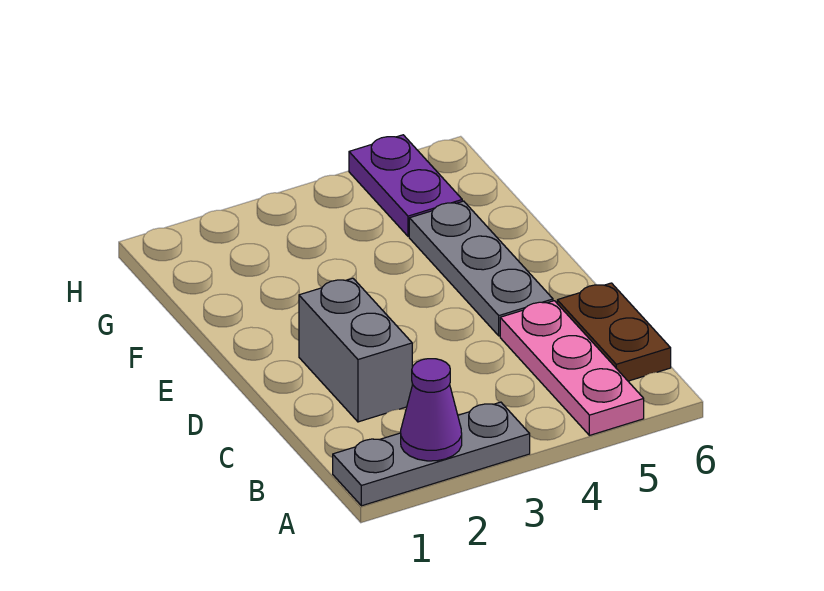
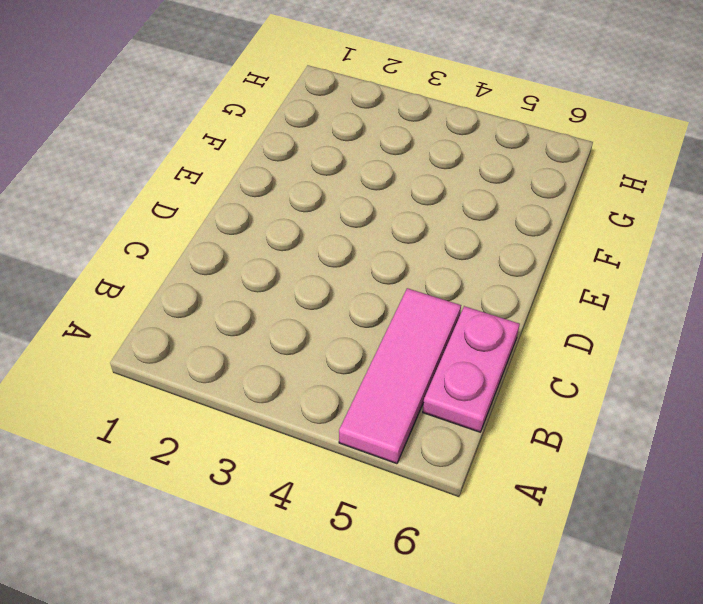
pink tile A5:C5 level 1 -> pink plate A5:C5 level 1
pink plate B6:C6 level 1 -> brown plate B6:C6 level 1
none -> grey plate A1:A3 level 1
none -> grey brick C2:D2 level 1

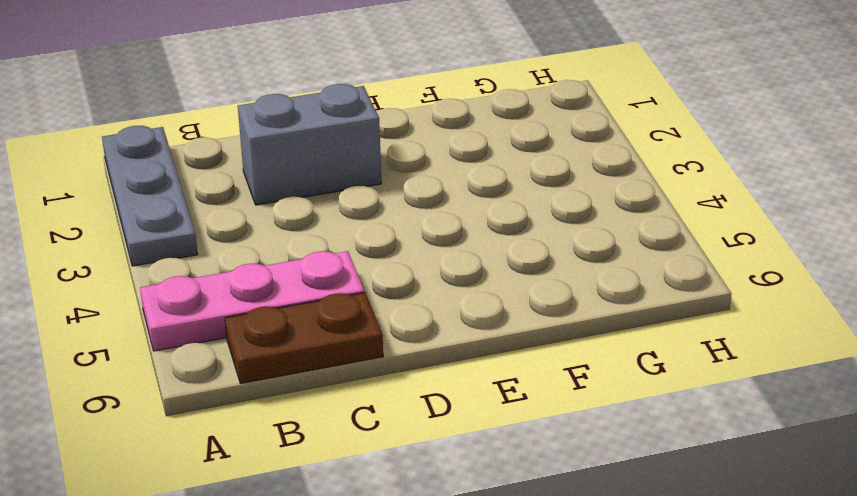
none -> grey plate D5:F5 level 1
none -> purple plate G5:H5 level 1

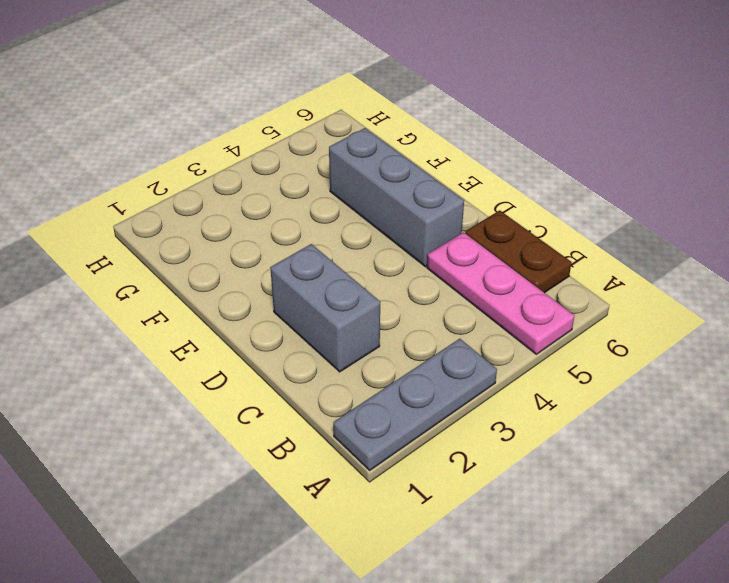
grey brick D5:F5 level 1 -> grey plate D5:F5 level 1
none -> purple plate G5:H5 level 1
none -> purple cone A2 level 2

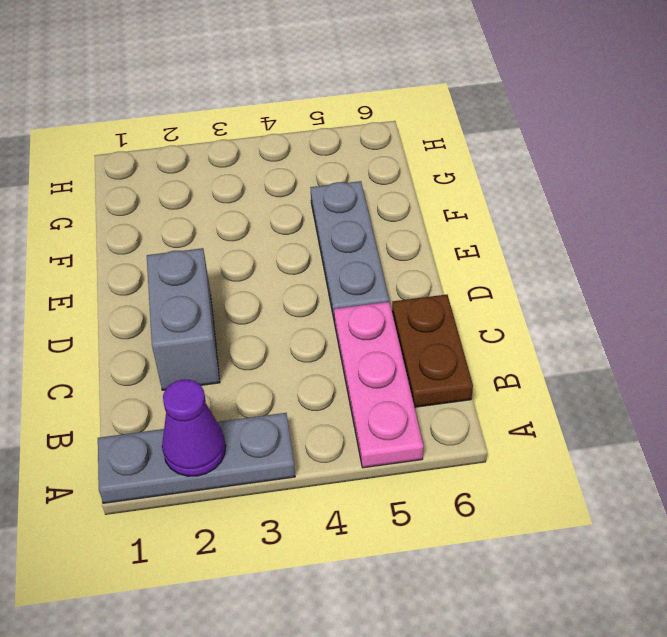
none -> purple plate G5:H5 level 1

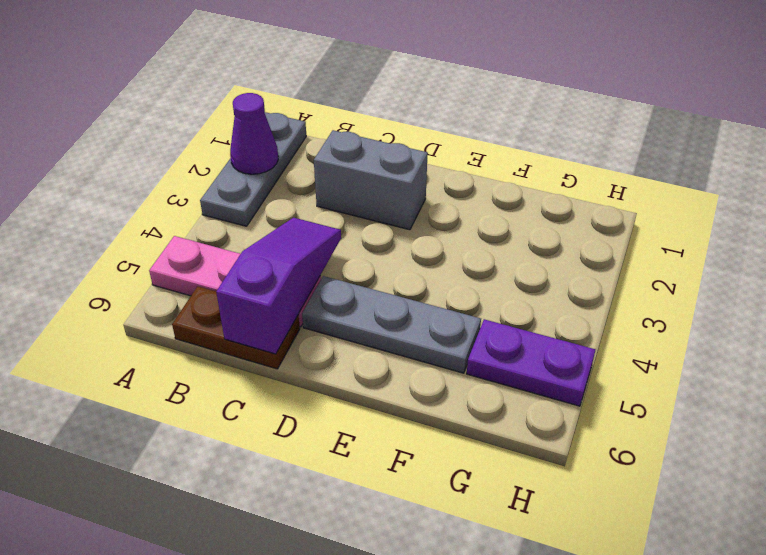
purple slope C4:C6 level 2 top 6 -> none

